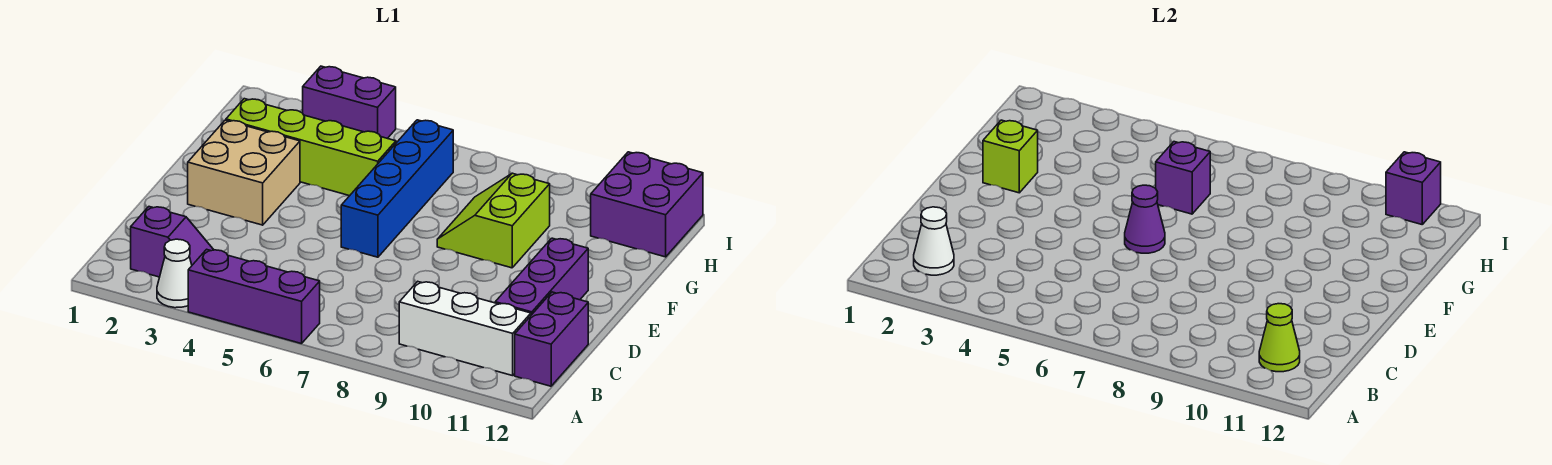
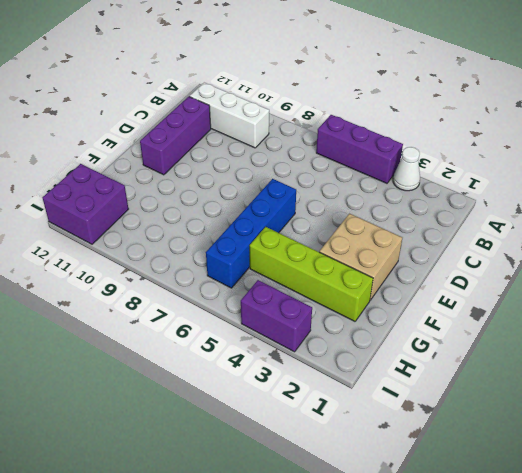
none -> purple slope B2:B3 level 1 top 2
none -> purple brick B12:C12 level 1
none -> lime slope F8:G9 level 1 top 9

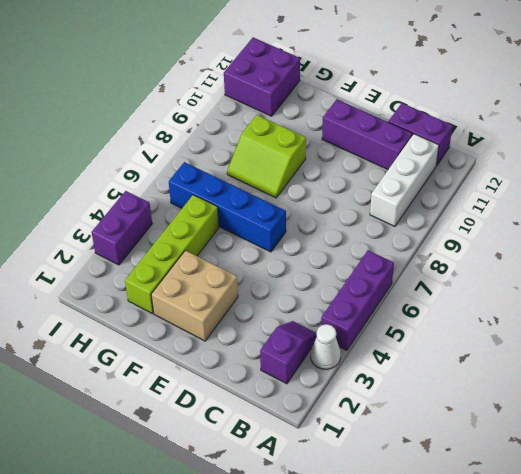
none -> white cone B2 level 2
none -> lime cone B11 level 2
none -> purple cone E6 level 2

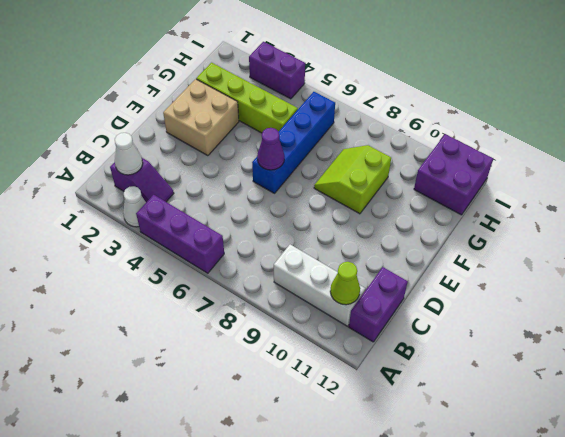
none -> purple brick C11:E11 level 1
none -> lime brick F2 level 2
none -> purple brick G6 level 2

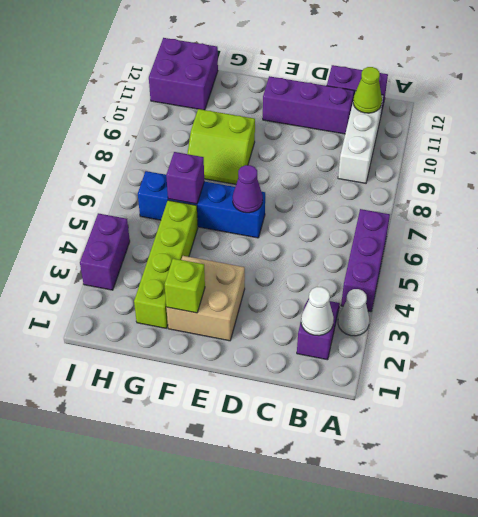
none -> purple brick I11 level 2

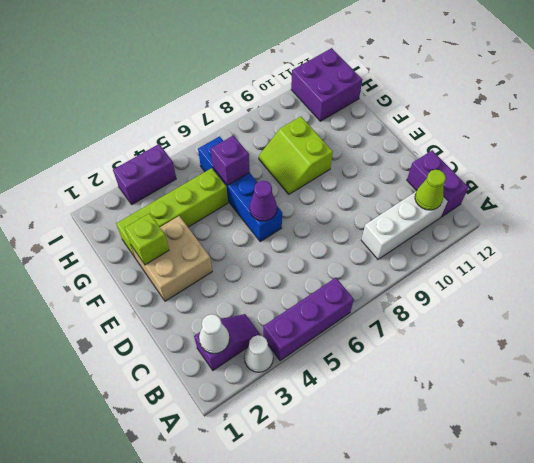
none -> purple brick C11:E11 level 1
none -> purple brick I11 level 2

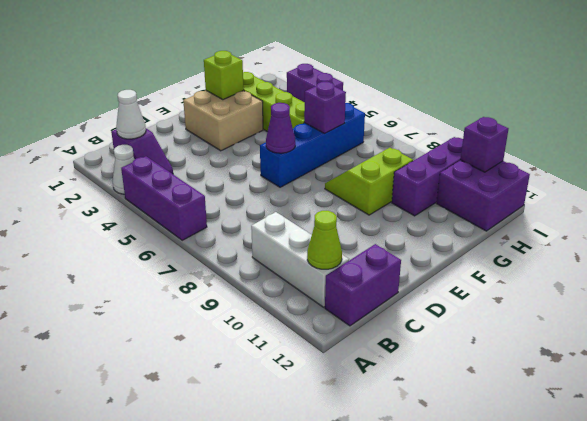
purple brick G10:I10 level 1 -> purple brick C11:E11 level 1

